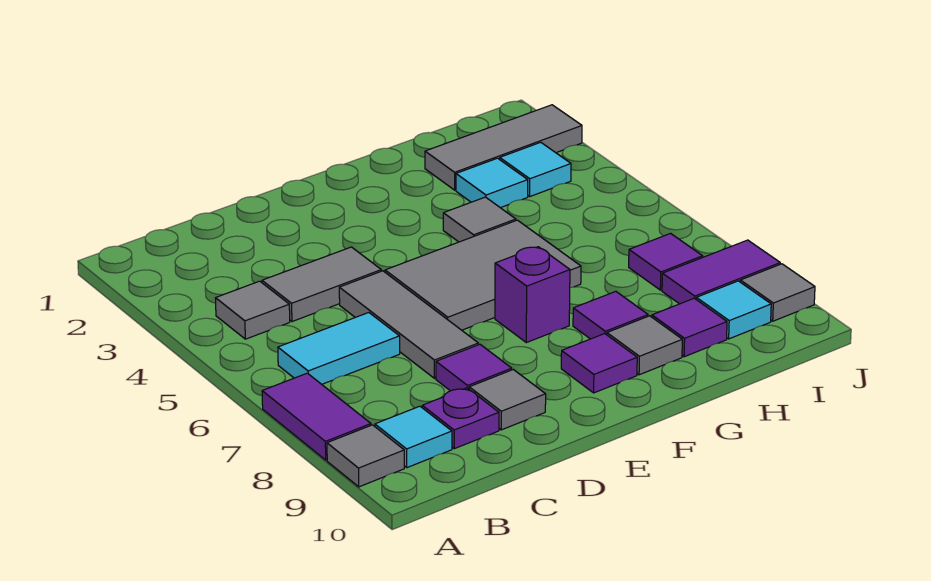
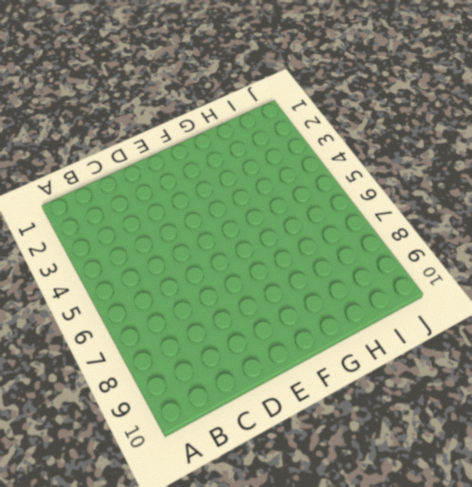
none -> purple tile A7:A8 level 1
none -> grey tile A9 level 1
none -> grey tile B4 level 1

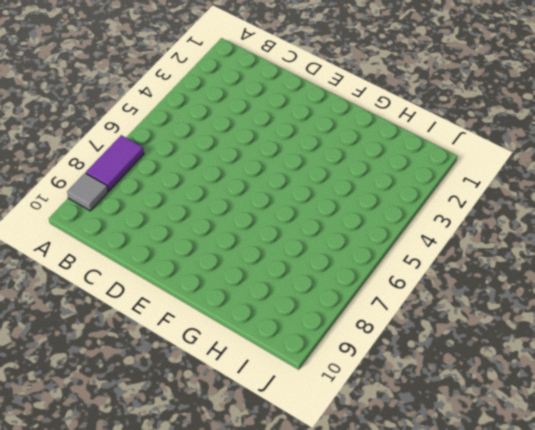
none -> grey tile B4 level 1
none -> cyan tile B6:C6 level 1
none -> cyan tile B9 level 1

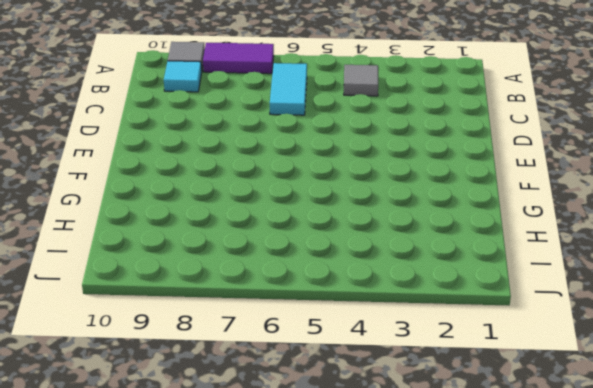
none -> grey tile C4:D4 level 1
none -> purple plate C9 level 1
none -> grey tile D5:D7 level 1

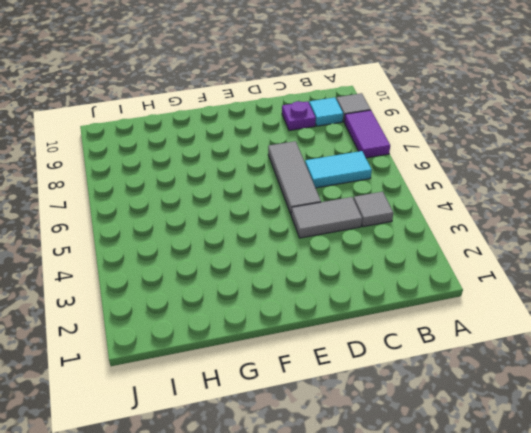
none -> purple tile D8 level 1
none -> grey tile D9 level 1
none -> grey tile E5:G6 level 1

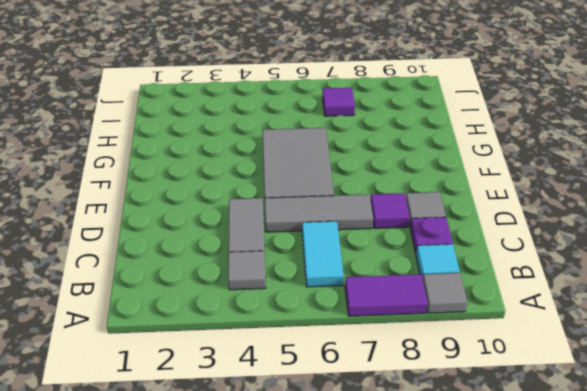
none -> purple brick F7 level 1
none -> purple tile F9 level 1
none -> grey tile G4 level 1

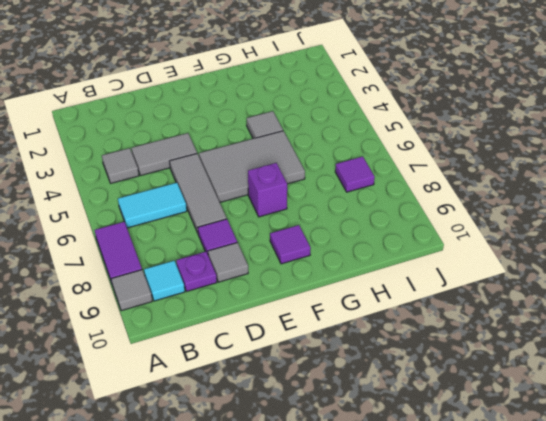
none -> purple tile G8 level 1
none -> grey tile G9 level 1
none -> grey tile H2:J2 level 1

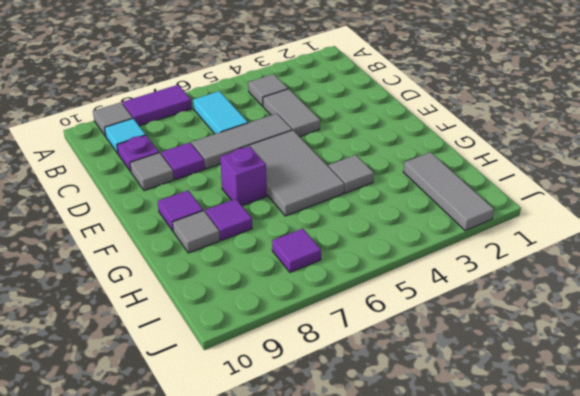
none -> cyan tile H3 level 1
none -> purple tile H9 level 1
none -> cyan tile I3 level 1

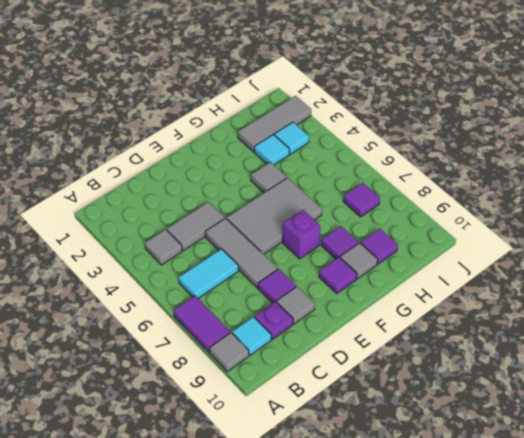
none -> purple tile I8:J8 level 1
none -> cyan tile I9 level 1
none -> grey tile J9 level 1

